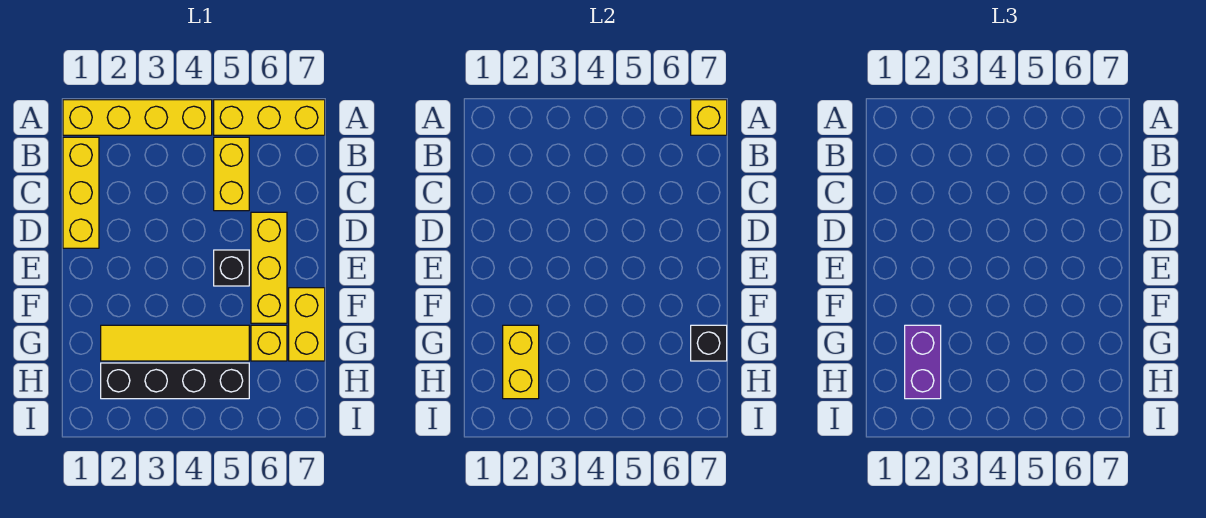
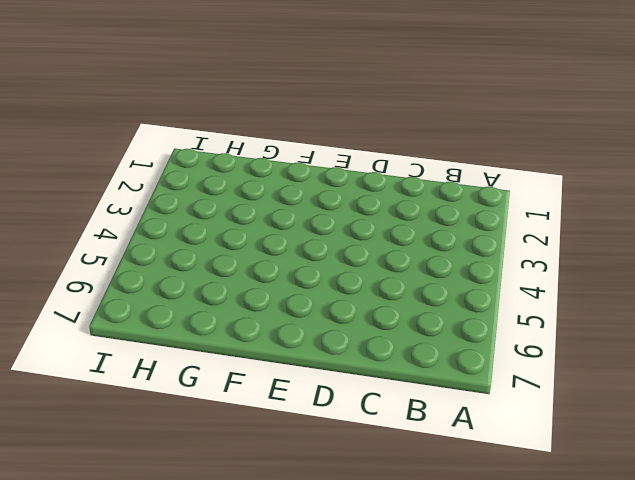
none -> yellow brick A1:A4 level 1
none -> yellow brick A5:A7 level 1
none -> yellow brick B1:D1 level 1

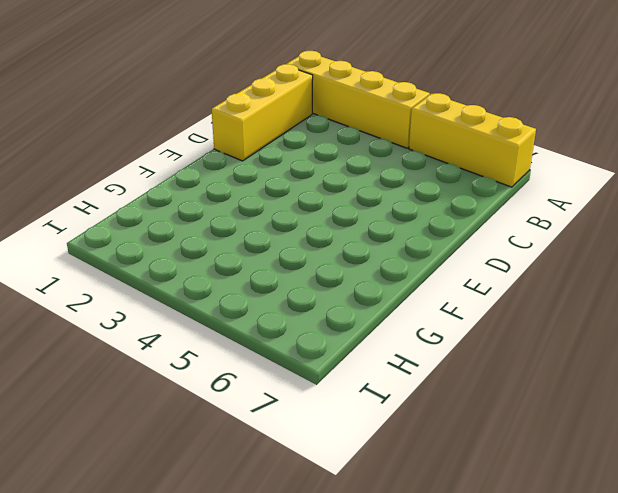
none -> yellow brick B5:C5 level 1
none -> yellow brick D6:F6 level 1
none -> black brick E5 level 1

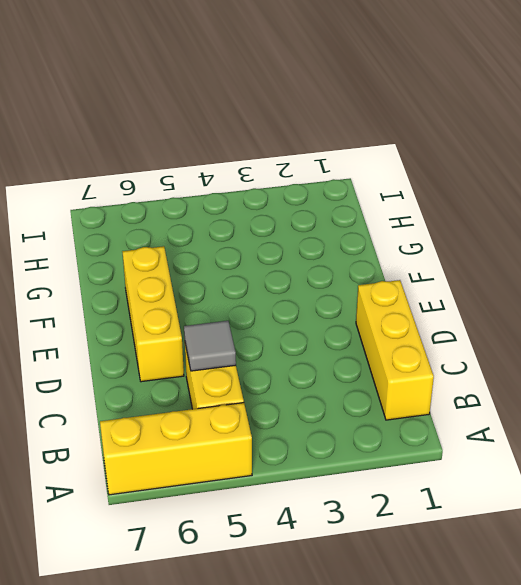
grey tile C5 level 2 -> none
none -> yellow brick A1:A4 level 1
none -> black brick E5 level 1
none -> yellow brick F7:G7 level 1

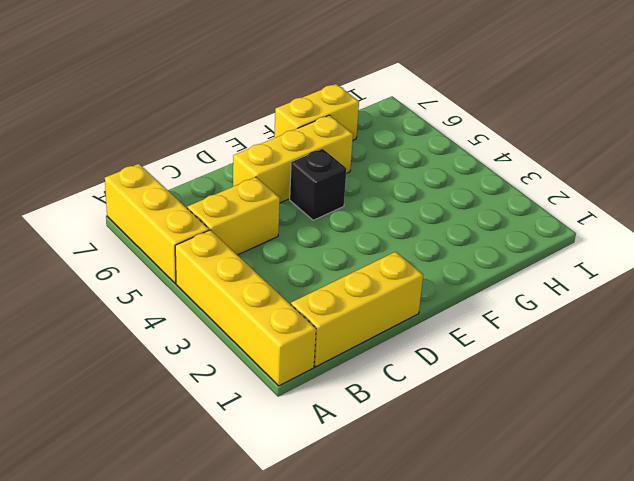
none -> yellow tile G2:G5 level 1
none -> yellow brick G6 level 1
none -> black brick H2:H5 level 1

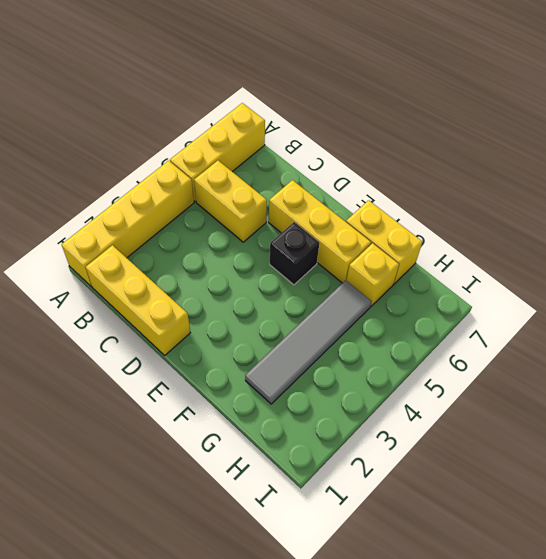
grey tile G2:G5 level 1 -> yellow tile G2:G5 level 1
none -> black brick H2:H5 level 1
none -> yellow brick A7 level 2
none -> yellow brick G2:H2 level 2

